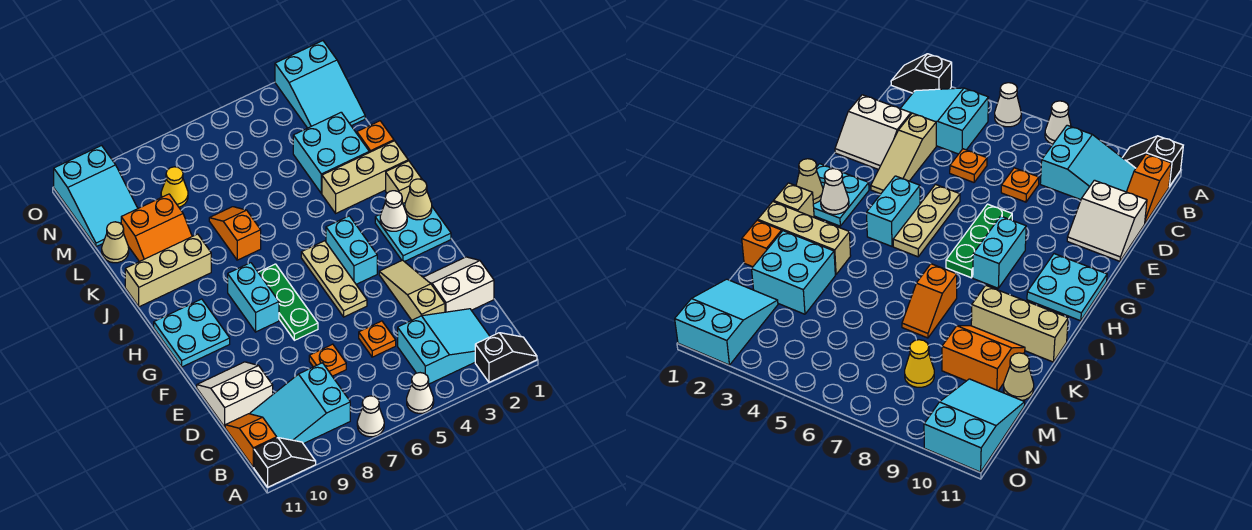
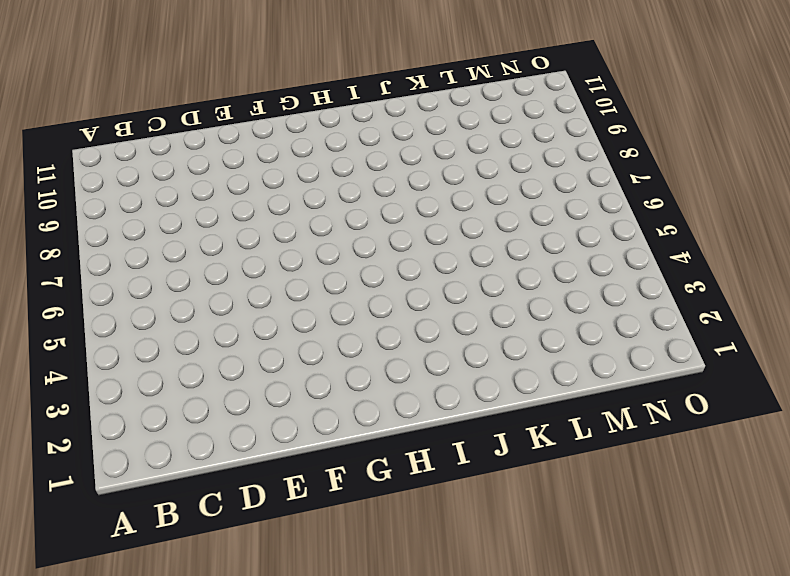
none -> black slope A1:A2 level 1 top 2
none -> white cone A5 level 1
none -> white cone A7 level 1
none -> black slope A10:A11 level 1 top 11

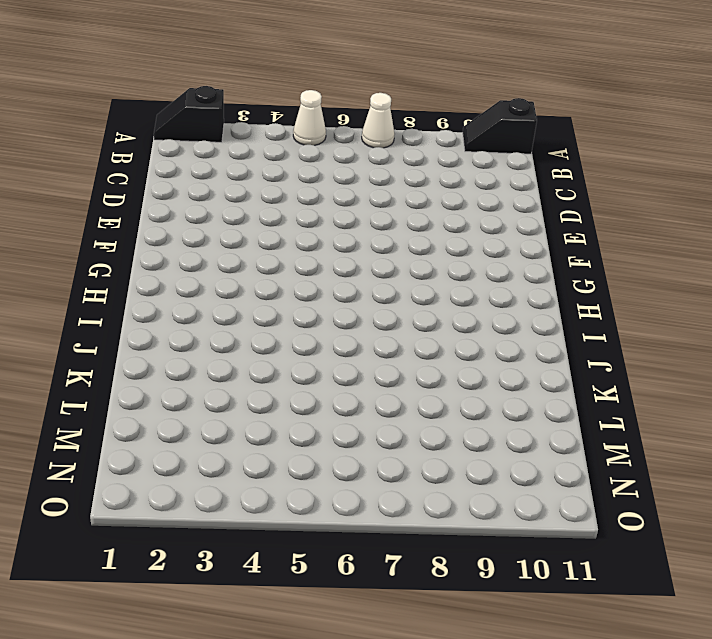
none -> cyan slope B2:C4 level 1 top 4
none -> cyan slope B8:C10 level 1 top 8
none -> orange slope B11:C11 level 1 top B
none -> white slope D1:E2 level 1 top D

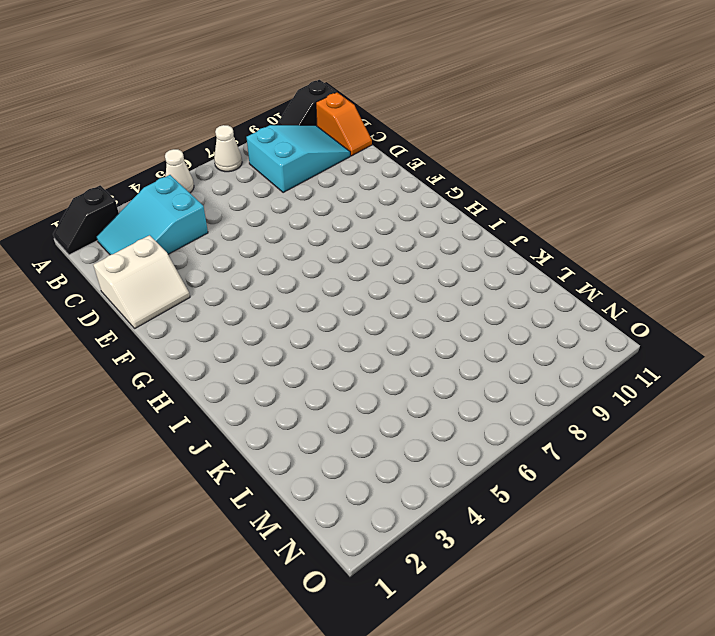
none -> tan slope D3:F3 level 1 top D
none -> orange plate D5 level 1
none -> orange plate D7 level 1
none -> white slope D10:E11 level 1 top D

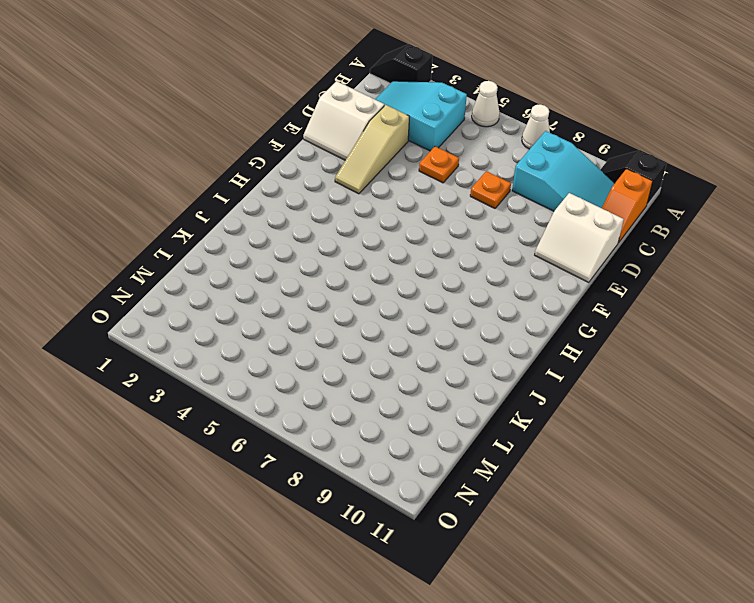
none -> tan plate F5:H5 level 1
none -> green plate F7:H7 level 1
none -> cyan plate G1:H2 level 1
none -> cyan brick G4:H4 level 1

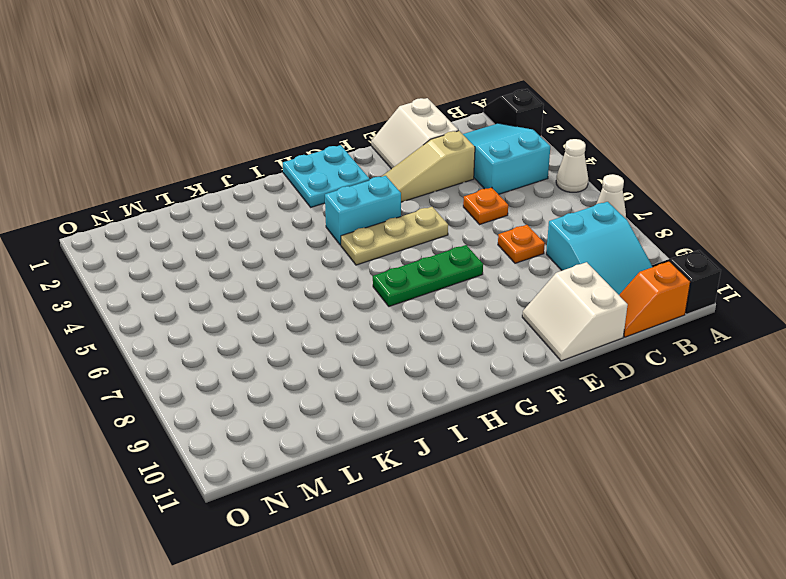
none -> cyan brick G8:H8 level 1
none -> cyan plate G10:H11 level 1
none -> tan brick I1 level 1
none -> tan brick J1:J3 level 1

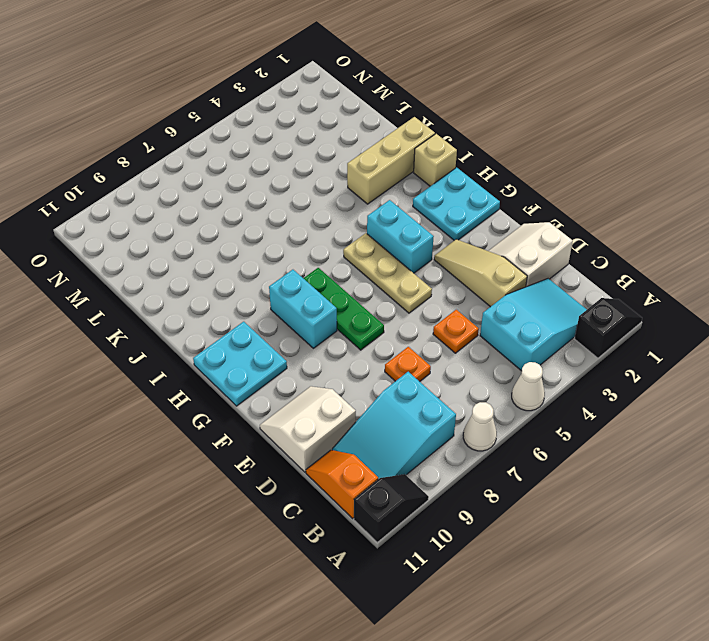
none -> orange slope J7:K7 level 1 top J
none -> tan brick J9:J11 level 1
none -> orange brick K1 level 1
none -> cyan brick K2:L3 level 1

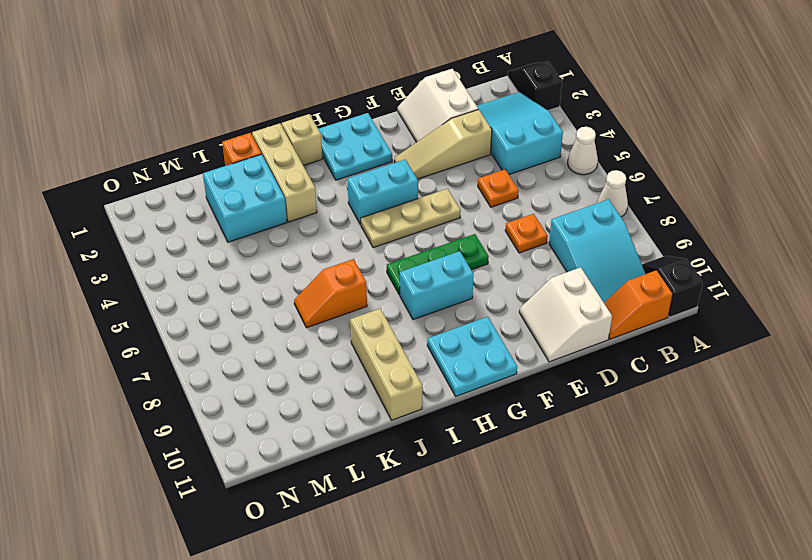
none -> orange slope K9:L10 level 1 top L
none -> tan cone L11 level 1
none -> cyan slope M1:O2 level 1 top O
none -> yellow cone M8 level 1

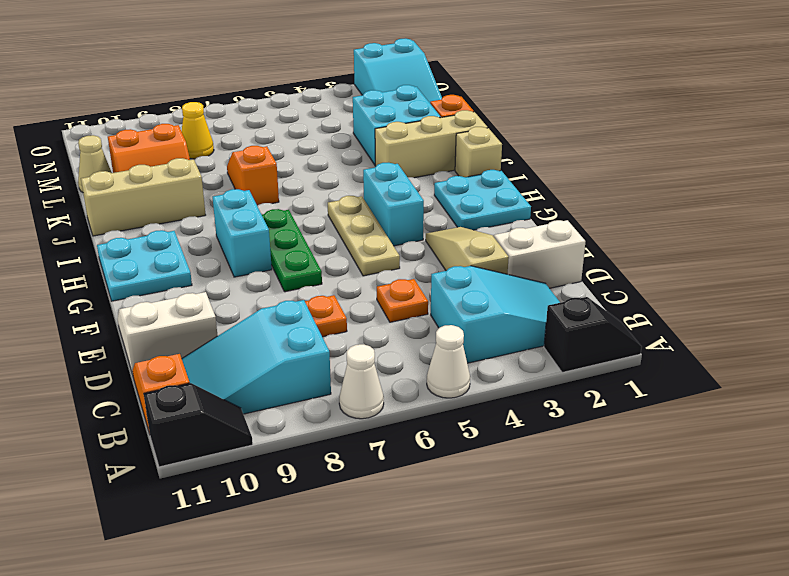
none -> cyan slope M10:O11 level 1 top O
none -> tan cone H1 level 2
none -> white cone H2 level 2

